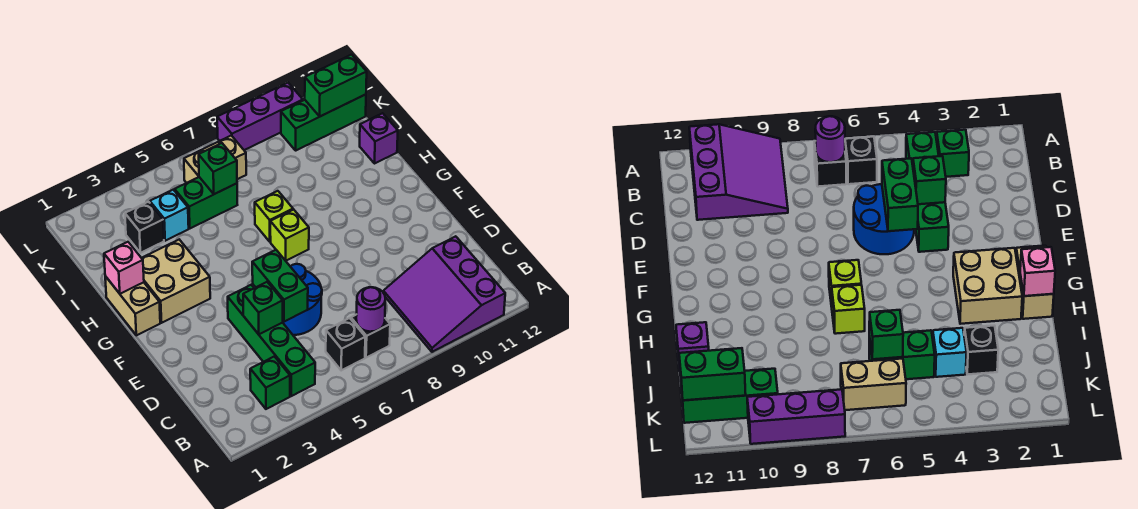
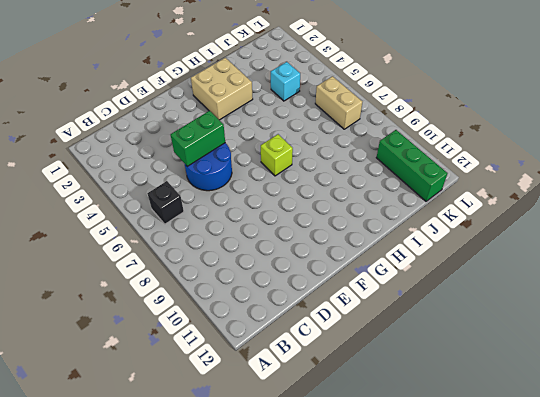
none -> purple slope A9:C11 level 1 top 11
none -> green brick B3 level 1
none -> green brick B4:E4 level 1

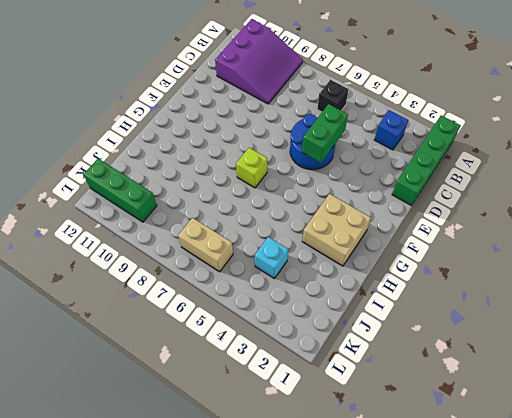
green brick A1:D1 level 1 -> green brick B4:E4 level 1
blue brick B3 level 1 -> green brick B3 level 1
none -> black brick B7 level 1
none -> tan brick G1:H1 level 1
none -> lime brick H7 level 1

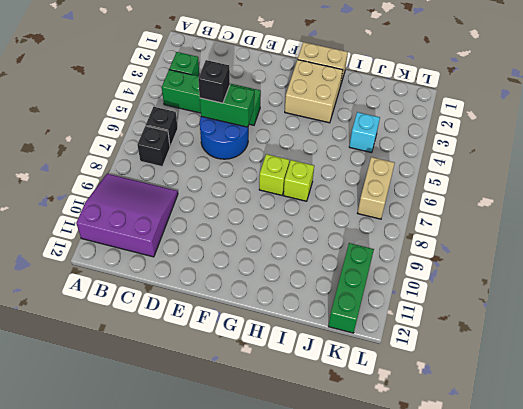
black brick D5 level 3 -> black brick J3 level 1
none -> purple brick I12 level 1
none -> green brick J5:J6 level 1
none -> purple brick L8:L10 level 1

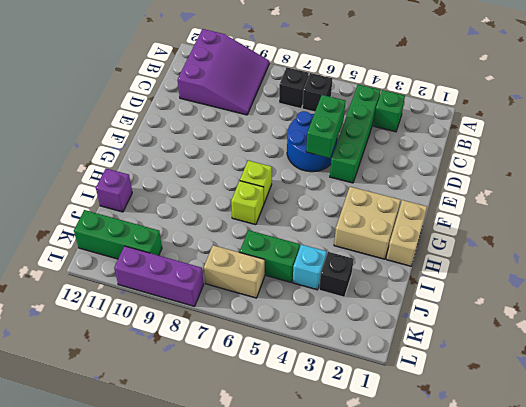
none -> purple round brick B7 level 2
none -> green brick D4 level 2
none -> pink brick H1 level 2

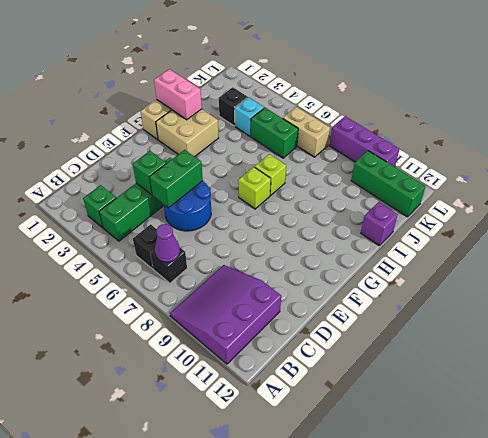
purple cone B7 level 2 -> purple round brick B7 level 2
pink brick H1:H2 level 2 -> pink brick H1 level 2
none -> green brick J6 level 2
none -> green brick K11:K12 level 2

